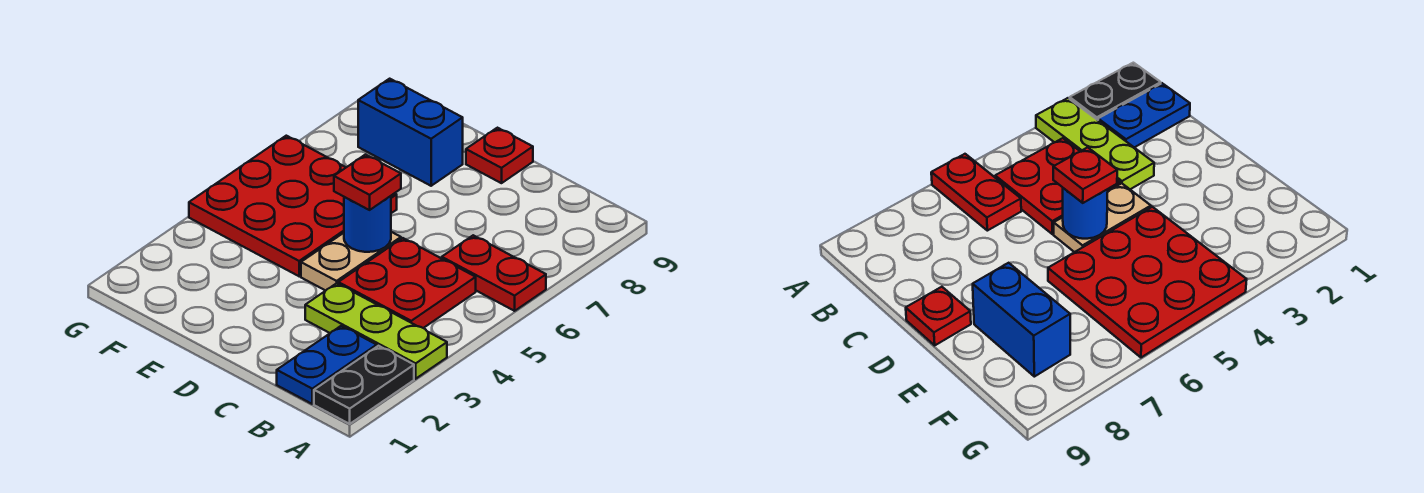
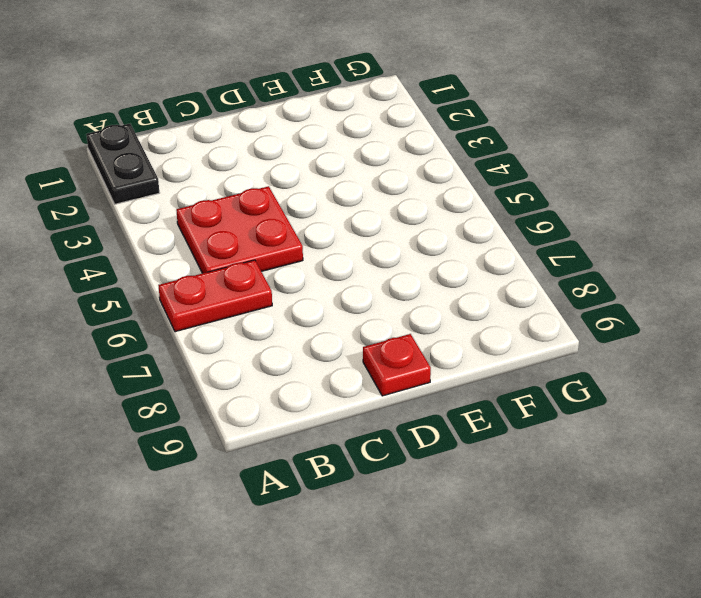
none -> lime plate A3:C3 level 1
none -> blue plate B1:B2 level 1

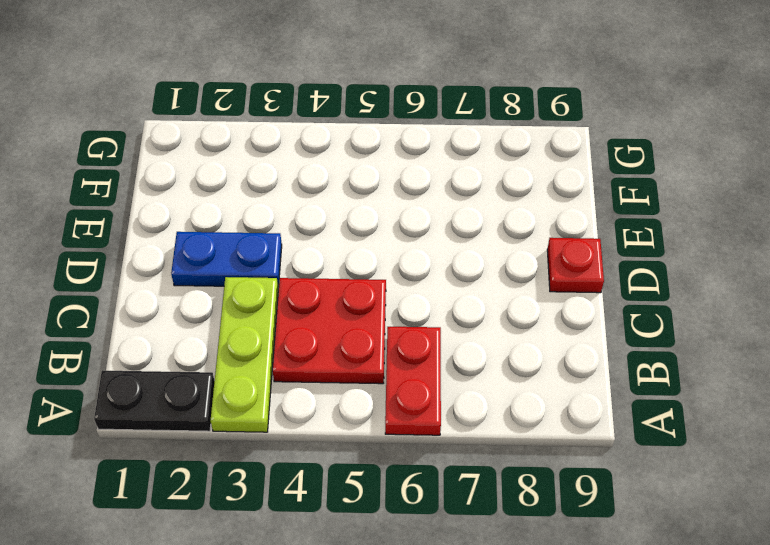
blue plate D2:D3 level 1 -> blue plate B1:B2 level 1
none -> tan plate D4:D5 level 1
none -> red plate E4:G6 level 1

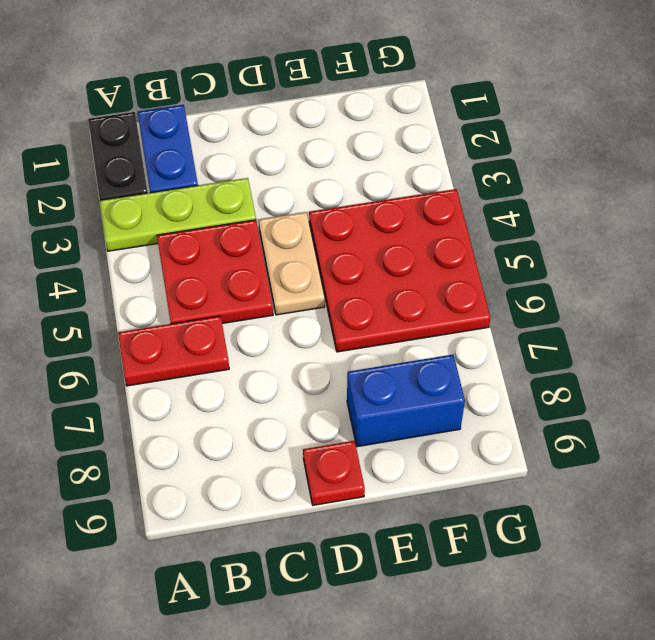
none -> blue round brick D5 level 2
none -> red plate D5 level 3

